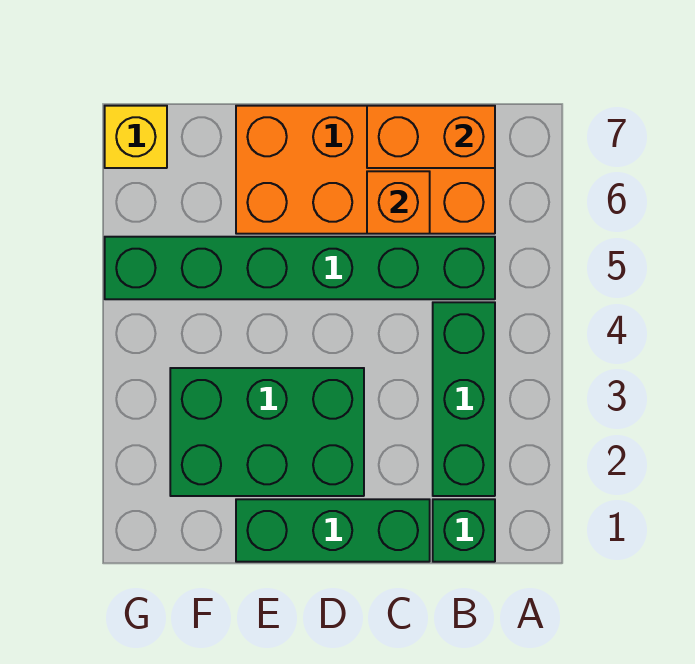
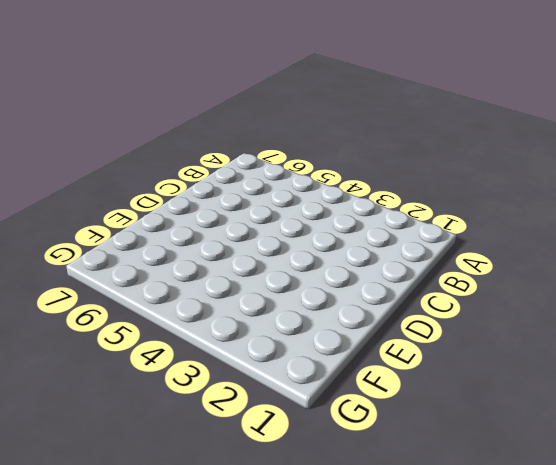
none -> green brick B1 level 1
none -> green brick B2:B4 level 1

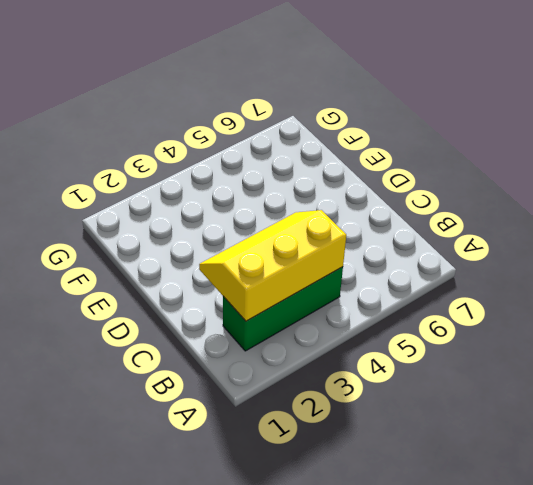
yellow slope B2:C4 level 2 top B -> none
none -> green brick B1 level 1
none -> green brick B5:G5 level 1

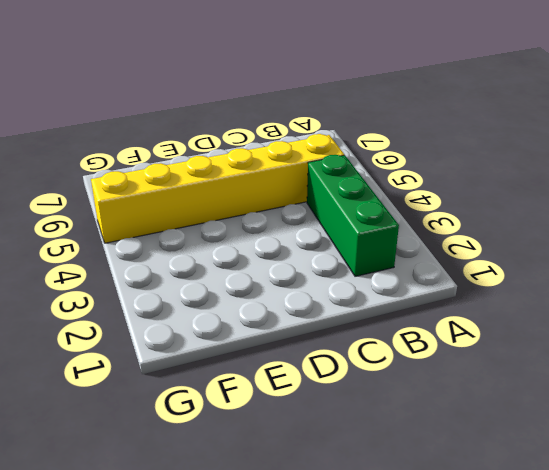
yellow brick B5:G5 level 1 -> green brick B5:G5 level 1
none -> green brick B1 level 1
none -> orange brick B6:E7 level 1

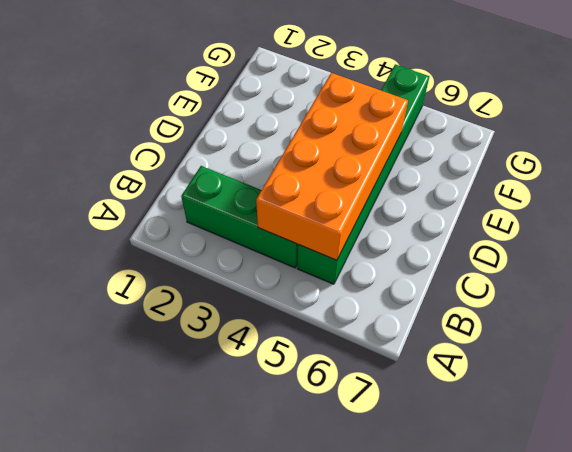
orange brick B4:E5 level 2 -> orange brick B6:E7 level 1
none -> green brick B1 level 1
none -> green brick C1:E1 level 1

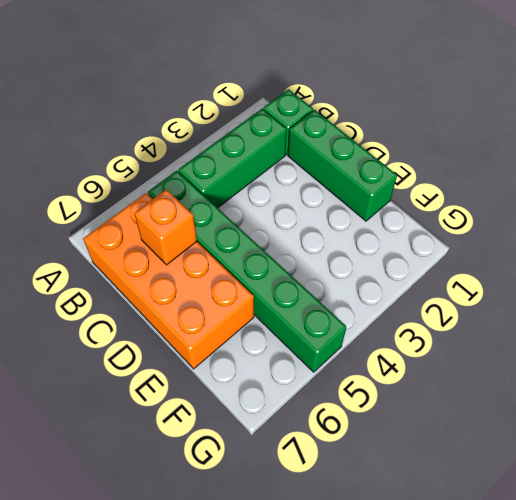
none -> green brick D2:F3 level 1
none -> yellow brick G7 level 1

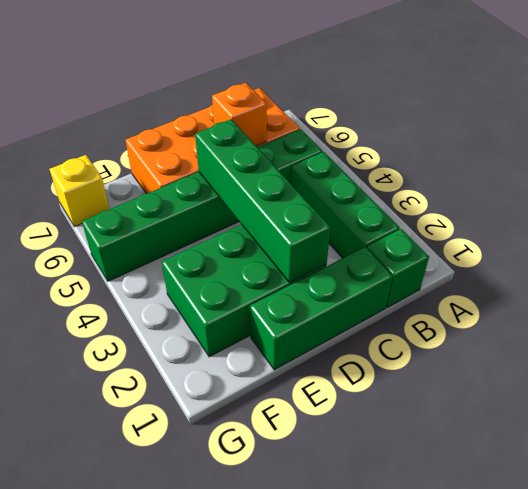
green brick D2:D5 level 2 -> none
none -> orange brick B7:C7 level 2

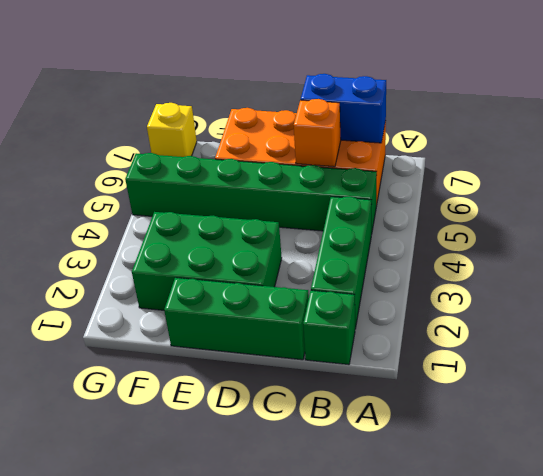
blue brick B7:C7 level 2 -> orange brick B7:C7 level 2

